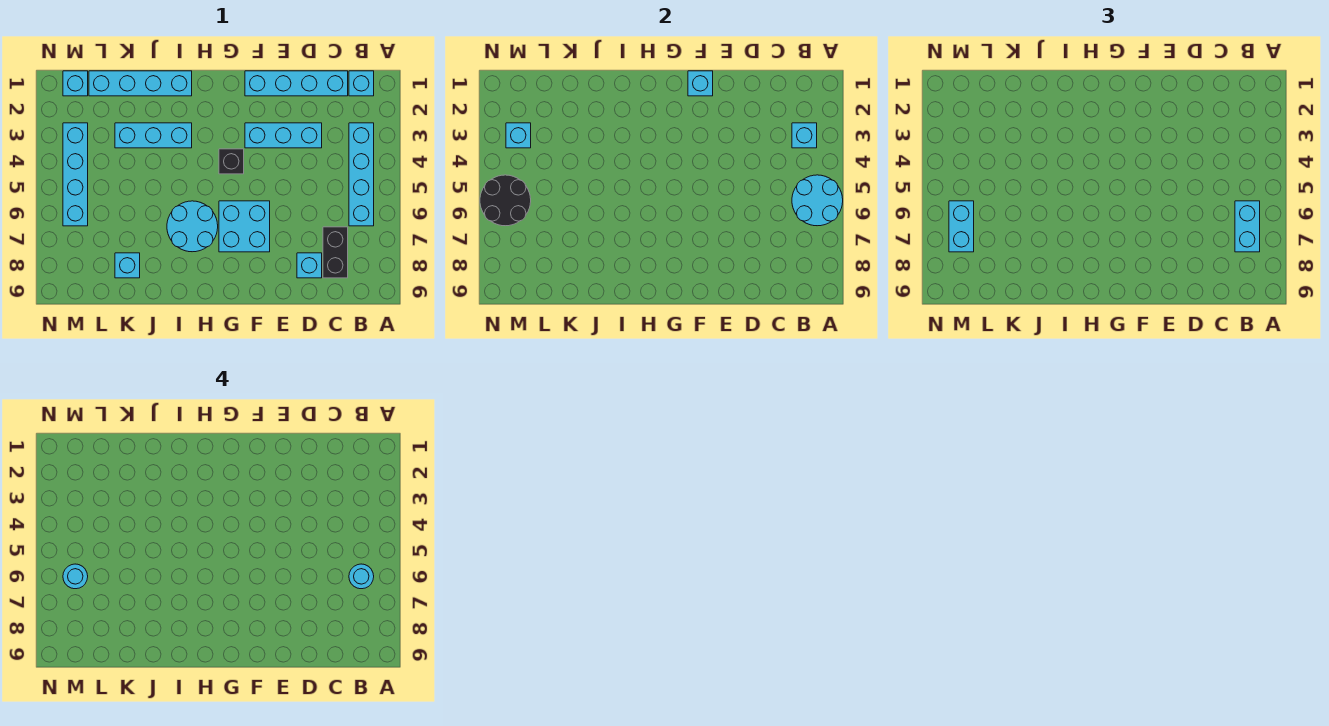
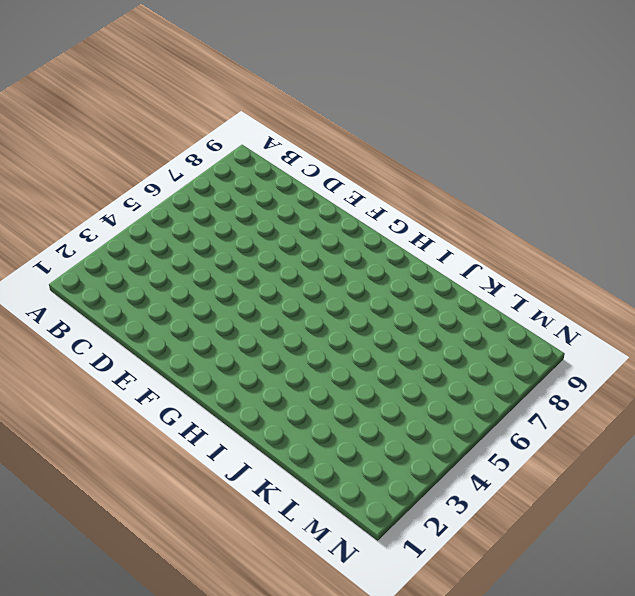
none -> cyan brick B1 level 1
none -> cyan brick B3:B6 level 1
none -> cyan brick C1:F1 level 1

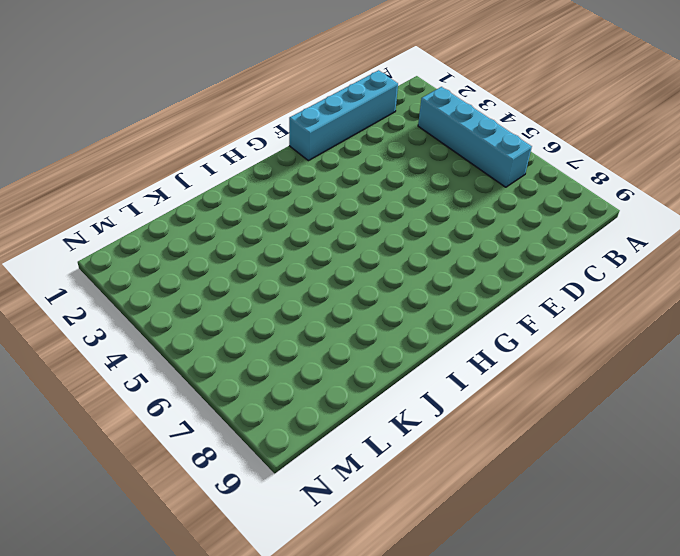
none -> cyan brick B1 level 1
none -> black brick C7:C8 level 1
none -> cyan brick D3:F3 level 1

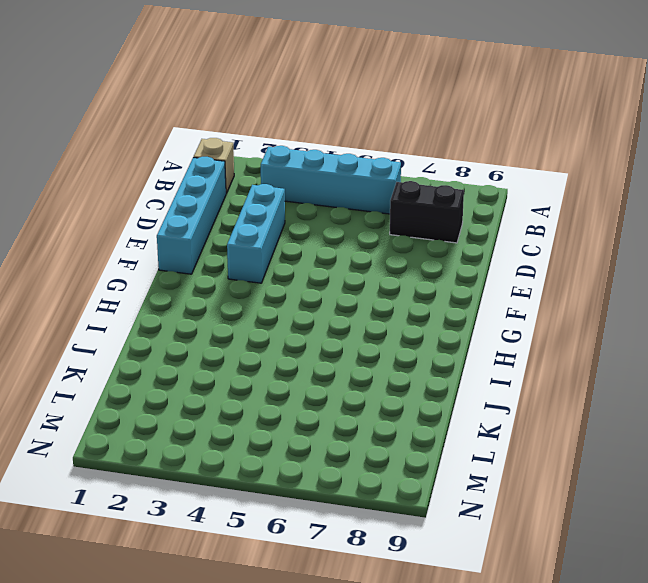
tan brick B1 level 1 -> cyan brick B1 level 1
none -> cyan brick D8 level 1
none -> cyan brick F6:G7 level 1
none -> black brick G4 level 1

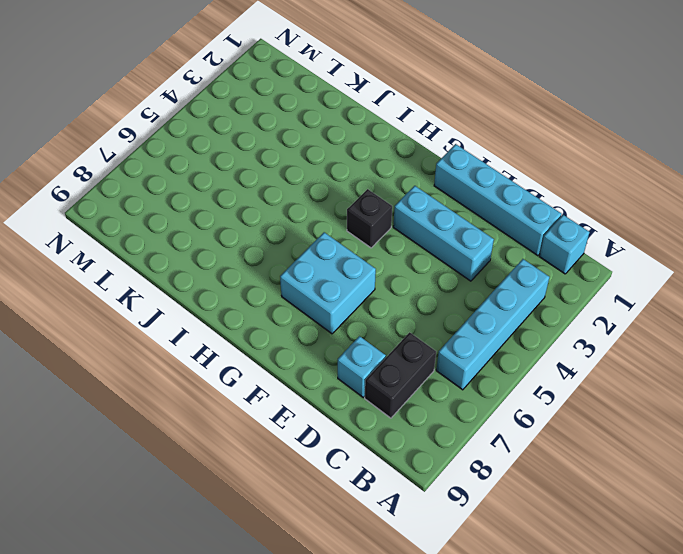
none -> cyan round brick H6:I7 level 1
none -> cyan brick I1:L1 level 1
none -> cyan brick I3:K3 level 1

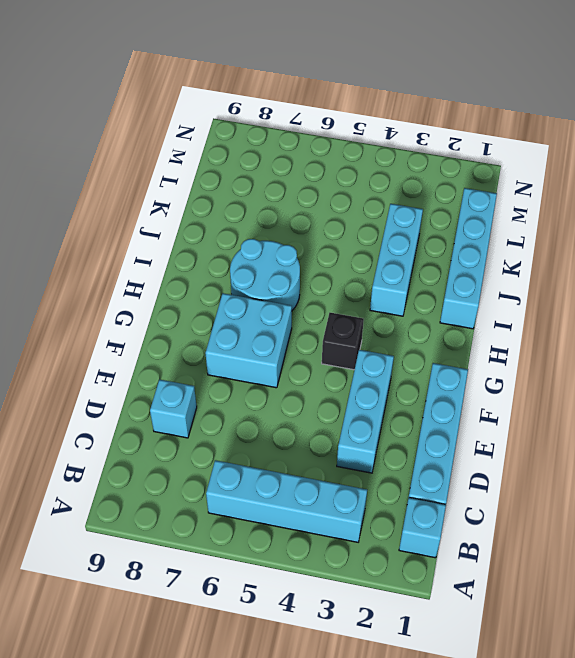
none -> black brick C7:C8 level 1
none -> cyan brick K8 level 1
none -> cyan brick M1 level 1

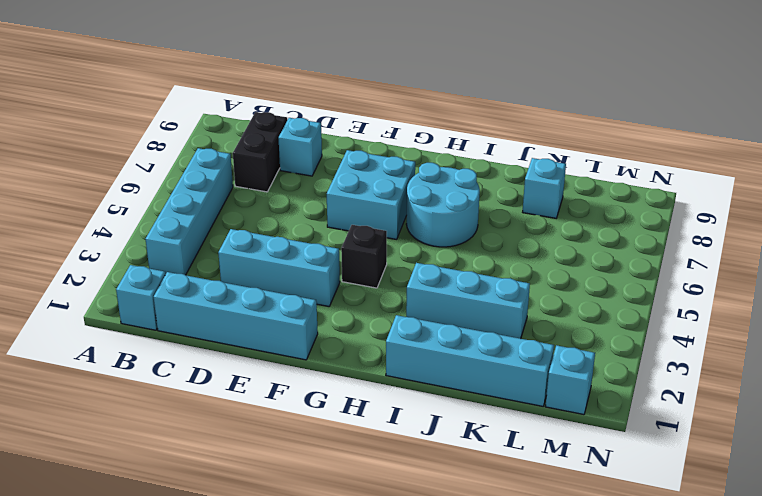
none -> cyan brick M3:M6 level 1
none -> cyan round brick A5:B6 level 2
none -> cyan brick B3 level 2

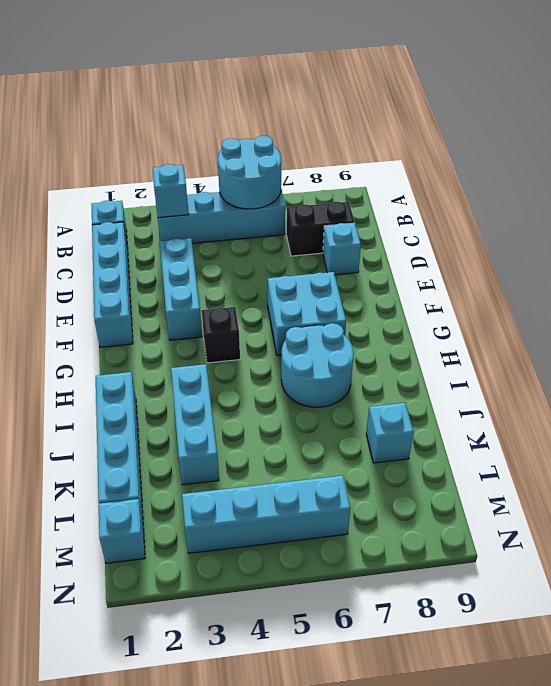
none -> cyan brick F1 level 2
none -> cyan brick M3 level 2
none -> black round brick M5:N6 level 2

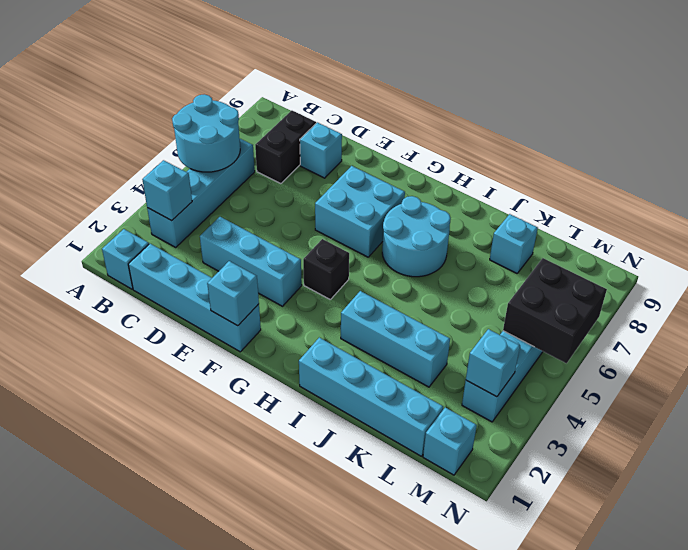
black brick M5:N6 level 2 -> black round brick M5:N6 level 2
none -> cyan brick B6:B7 level 3
none -> cyan brick M6:M7 level 3
none -> cyan round brick B6 level 4

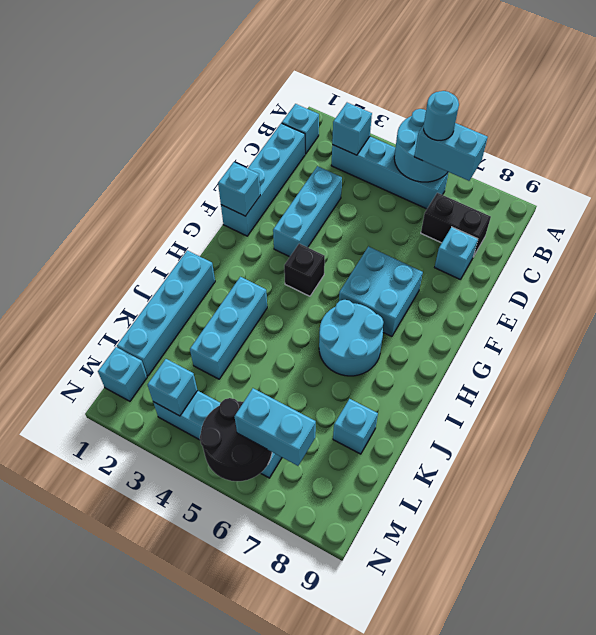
none -> cyan round brick M6 level 4

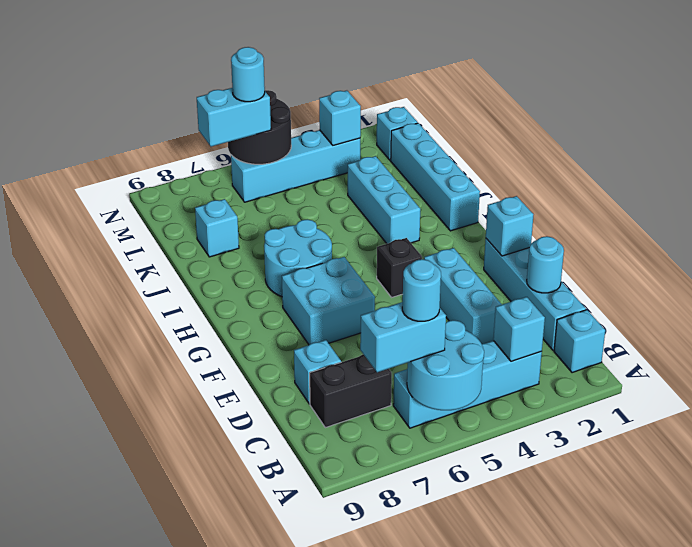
cyan round brick D1 level 2 -> none

